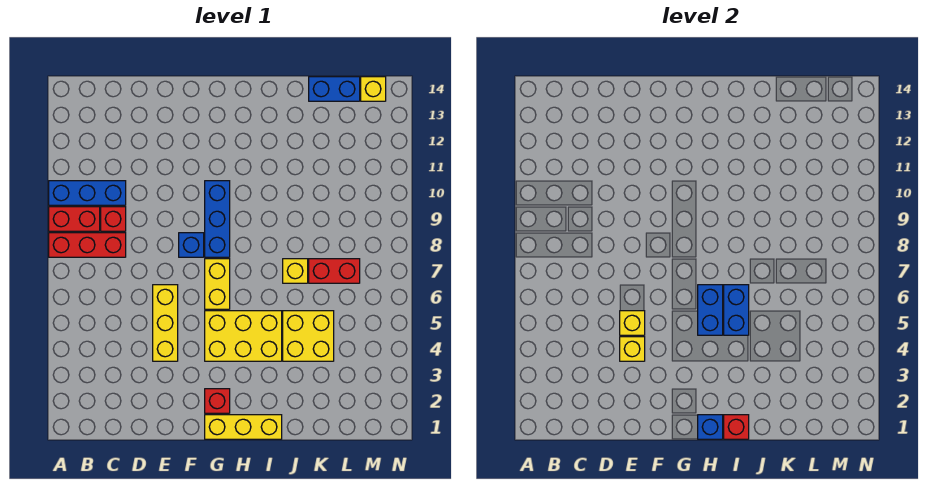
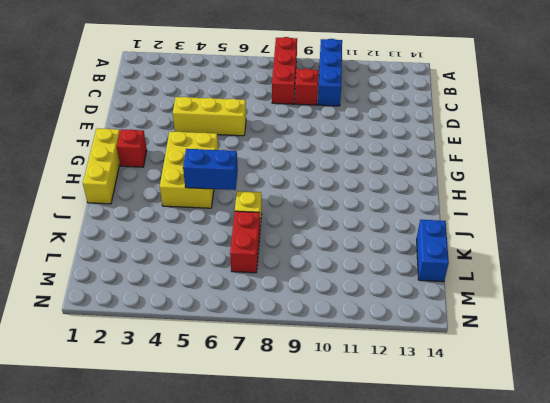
none -> red brick A9:B9 level 1
none -> blue brick F8 level 1
none -> yellow brick G6:G7 level 1

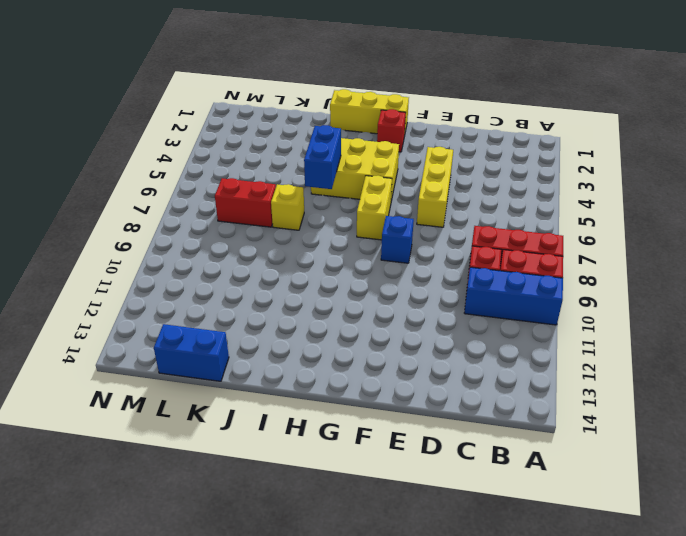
none -> blue brick G8:G10 level 1
none -> yellow brick J4:K5 level 1
none -> yellow brick M14 level 1

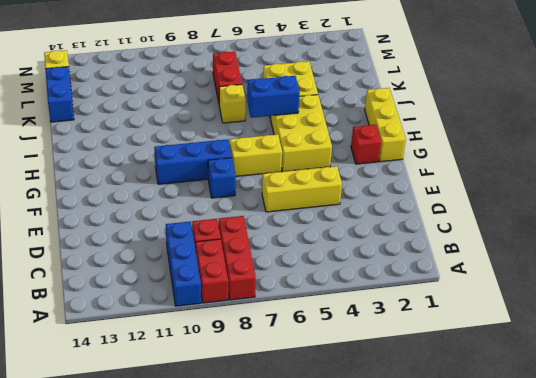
none -> yellow brick E4 level 2
none -> yellow brick E5 level 2
none -> blue brick H1 level 2

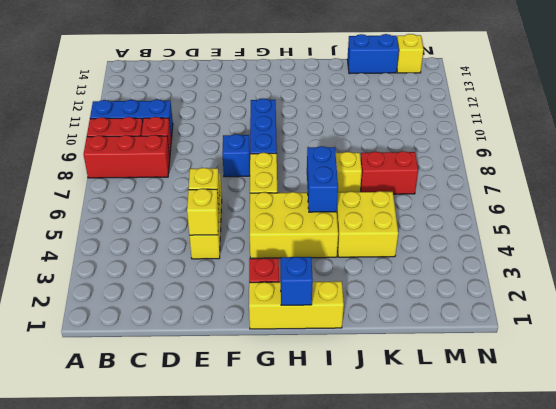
none -> blue brick H5:H6 level 2
none -> red brick I1 level 2

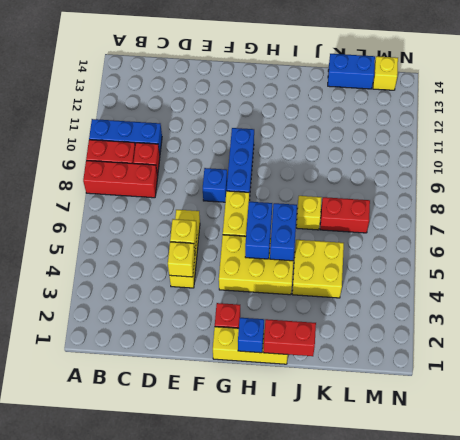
red brick I1:J1 level 2 -> red brick I1 level 2

